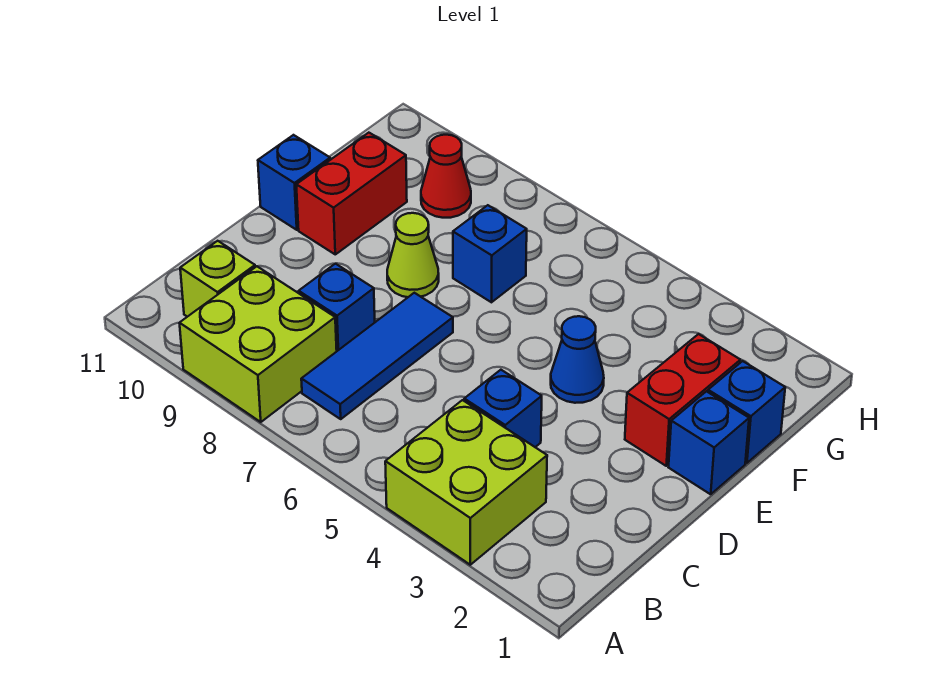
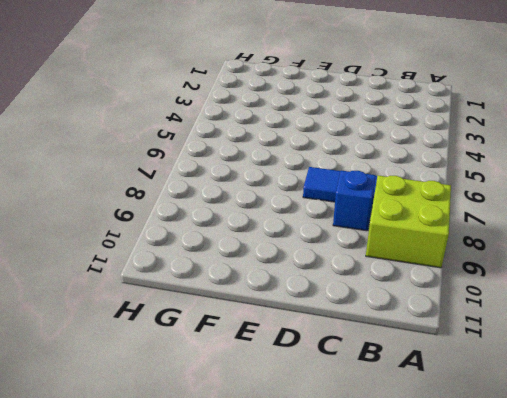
none -> lime brick A3:B4 level 1
none -> lime brick B10 level 1
none -> blue brick C4 level 1

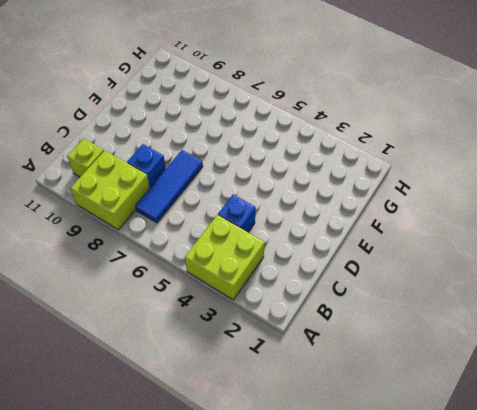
none -> blue brick E1 level 1
none -> red brick E2:F2 level 1
none -> blue cone E4 level 1

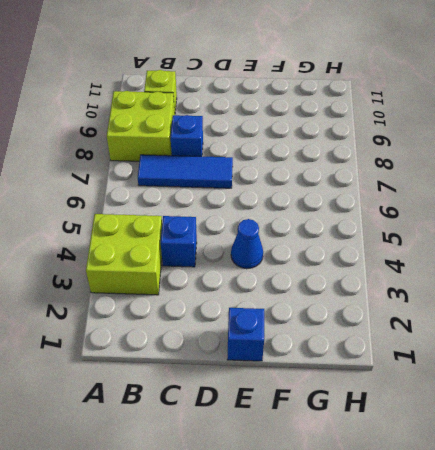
none -> red brick E2:F2 level 1
none -> lime cone E8 level 1
none -> red brick E10:F10 level 1

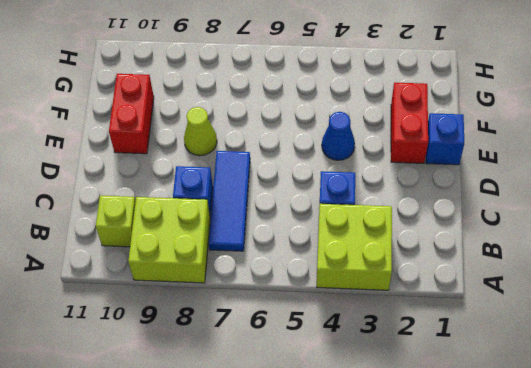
none -> blue brick E11 level 1
none -> blue brick F1 level 1
none -> blue brick F7 level 1

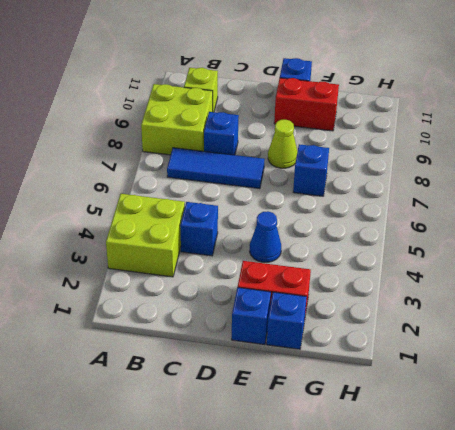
none -> red cone G9 level 1

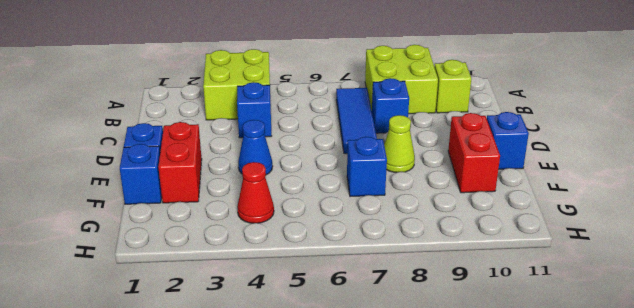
red cone G4 level 1 -> red cone G9 level 1

